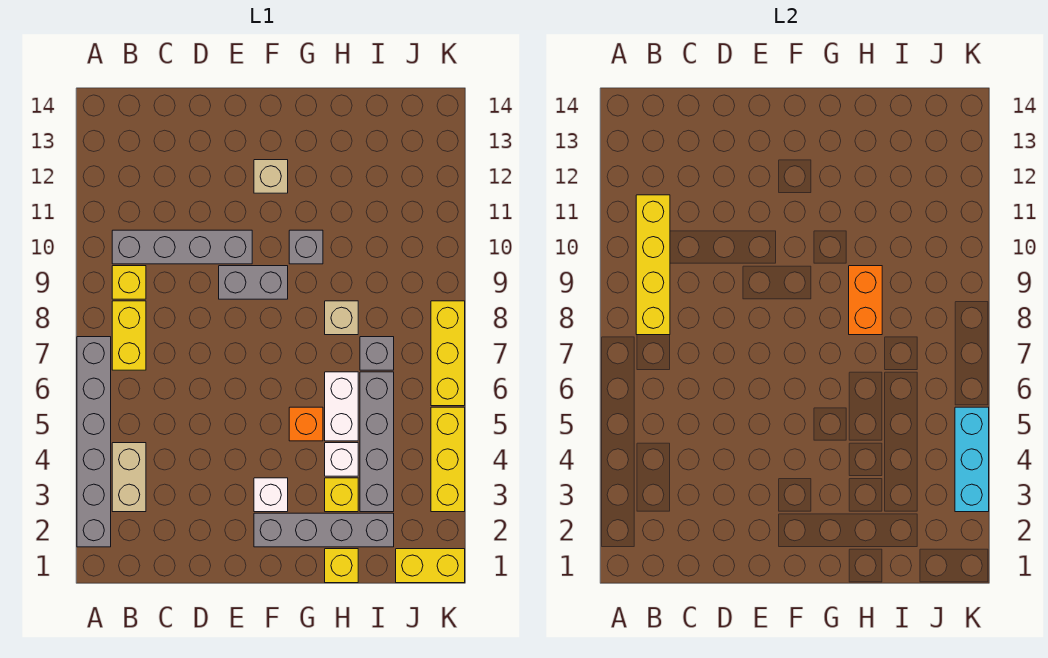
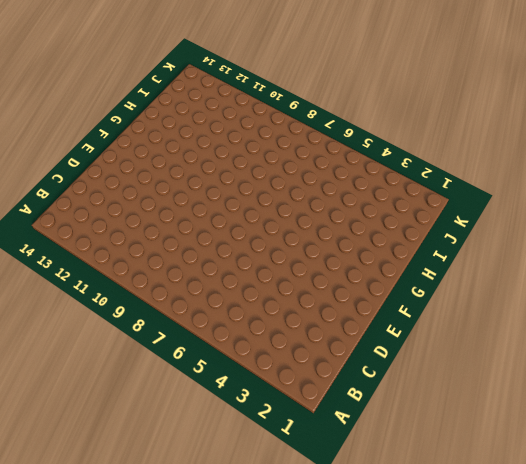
none -> grey brick A2:A7 level 1
none -> tan brick B3:B4 level 1
none -> yellow brick B7:B8 level 1

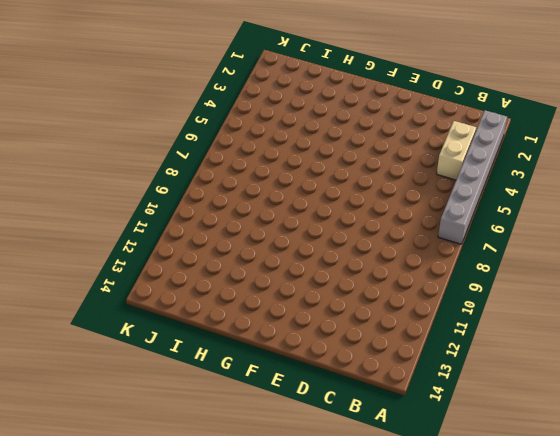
none -> yellow brick B7:B8 level 1
none -> yellow brick B9 level 1
none -> grey brick B10:E10 level 1

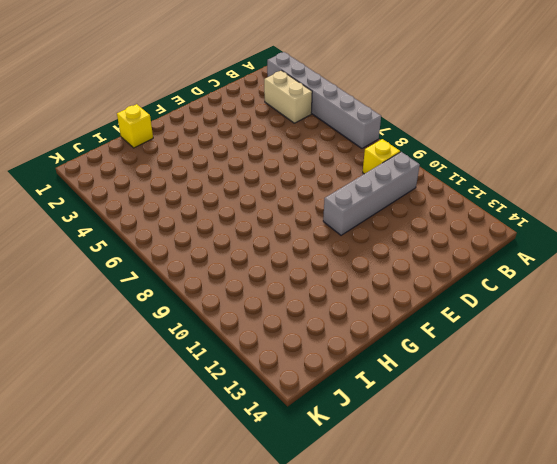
none -> yellow brick B7:B8 level 1
none -> grey brick E9:F9 level 1
none -> grey brick F2:I2 level 1

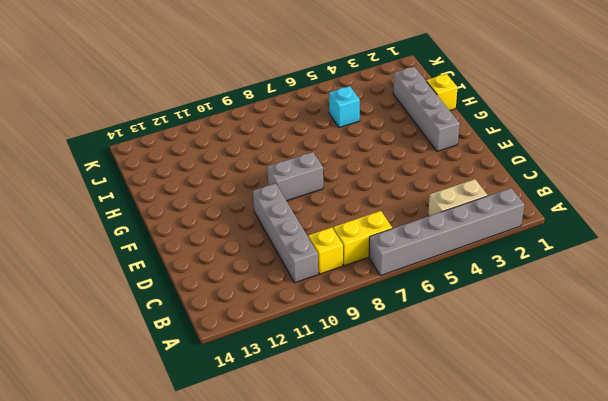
grey brick F8:F9 level 1 -> grey brick E9:F9 level 1
cyan brick I5 level 1 -> grey brick I3:I6 level 1
none -> white brick F3 level 1
none -> tan brick F12 level 1
none -> orange brick G5 level 1

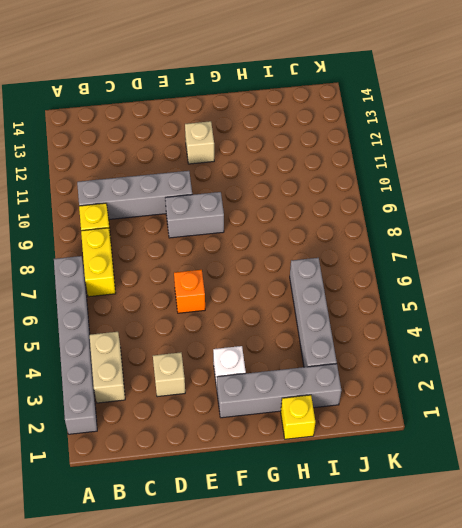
tan brick D3 level 1 -> tan brick H8 level 1
orange brick E6 level 1 -> orange brick G5 level 1
none -> grey brick G10 level 1
none -> yellow brick H3 level 1
none -> white brick H4 level 1

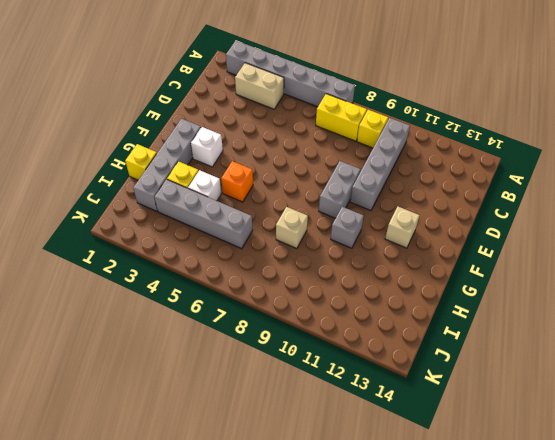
none -> white brick H5:H6 level 1
none -> grey brick I7 level 1
none -> yellow brick J1:K1 level 1

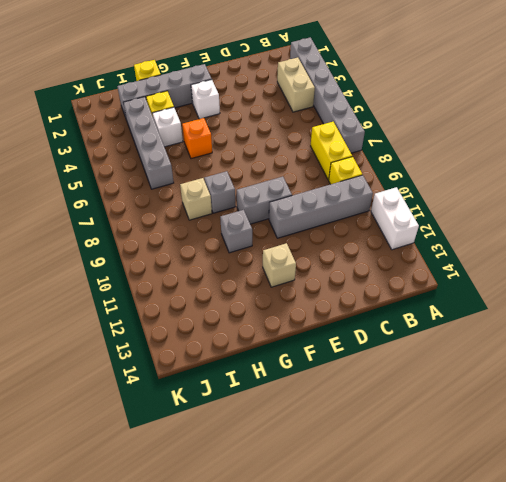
white brick A11:A12 level 1 -> white brick H5:H6 level 1
grey brick G8 level 1 -> grey brick I7 level 1
none -> yellow brick J1:K1 level 1
none -> yellow brick K3:K5 level 1
none -> yellow brick K6:K8 level 1

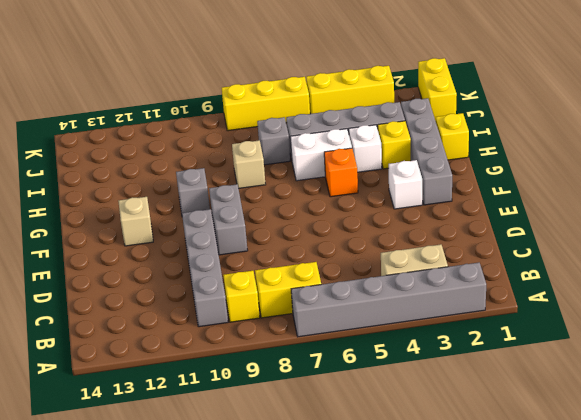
none -> yellow brick B8:B11 level 2
none -> orange brick H8:H9 level 2
none -> cyan brick K3:K5 level 2

